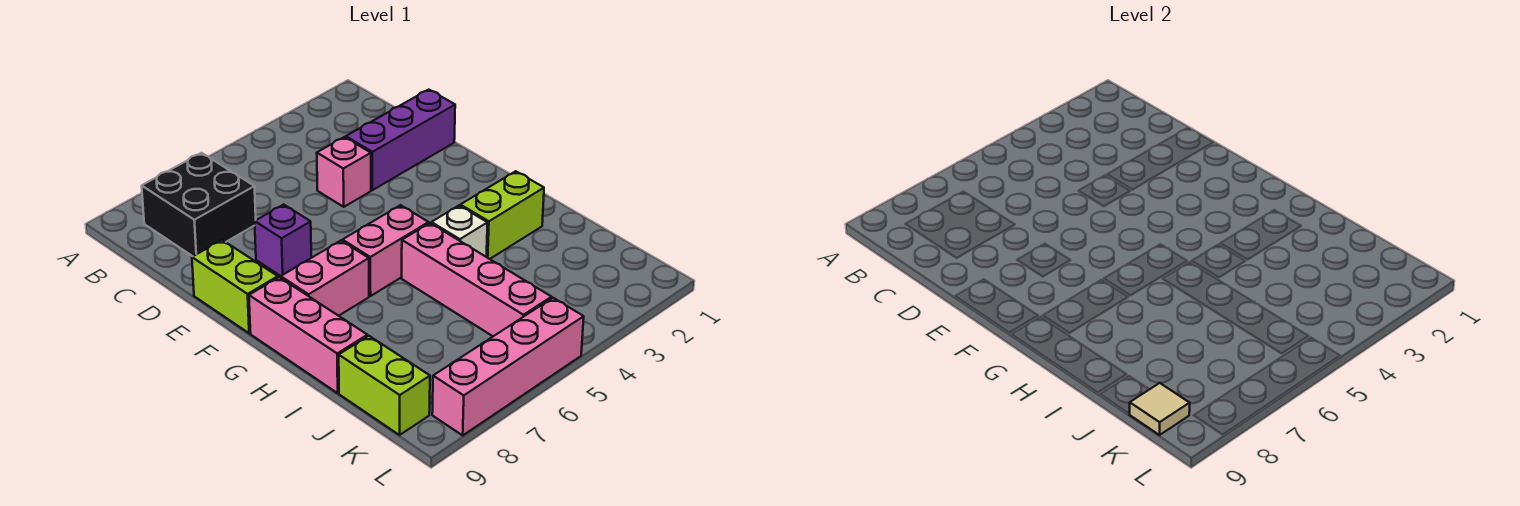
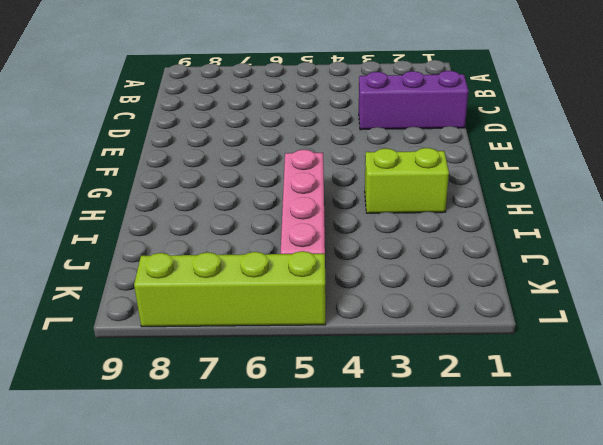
lime brick L5:L8 level 1 -> pink brick L5:L8 level 1
none -> black brick B7:C8 level 1
none -> pink brick D4 level 1
none -> purple brick E7 level 1

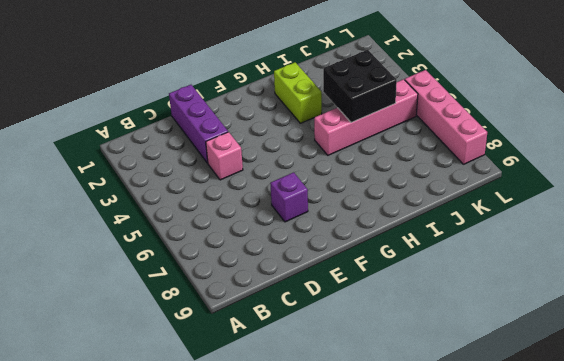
black brick I4:J5 level 2 -> black brick B7:C8 level 1
none -> lime brick E9:F9 level 1
none -> pink brick G5:G6 level 1
none -> pink brick G7:G8 level 1

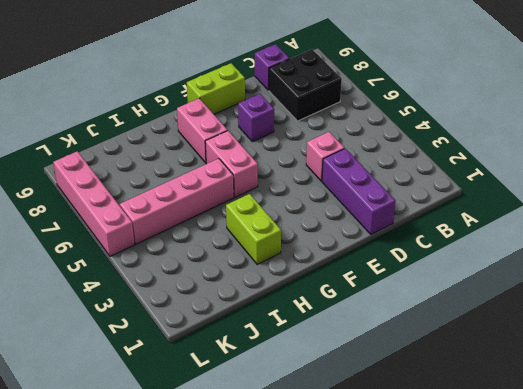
purple brick C9 level 1 -> none
none -> pink brick G9:I9 level 1
none -> white brick H4 level 1
none -> lime brick J9:K9 level 1

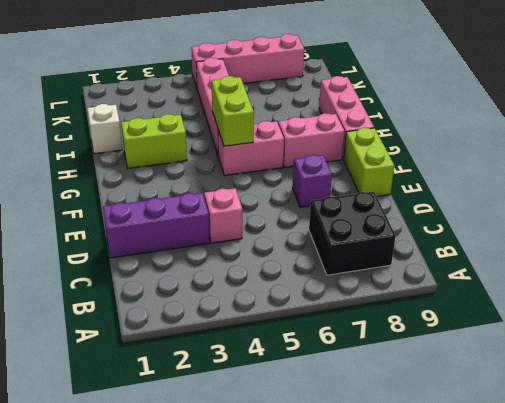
lime brick G5:H5 level 2 -> lime brick J9:K9 level 1
white brick I1 level 1 -> white brick H4 level 1
none -> tan tile K9 level 2

